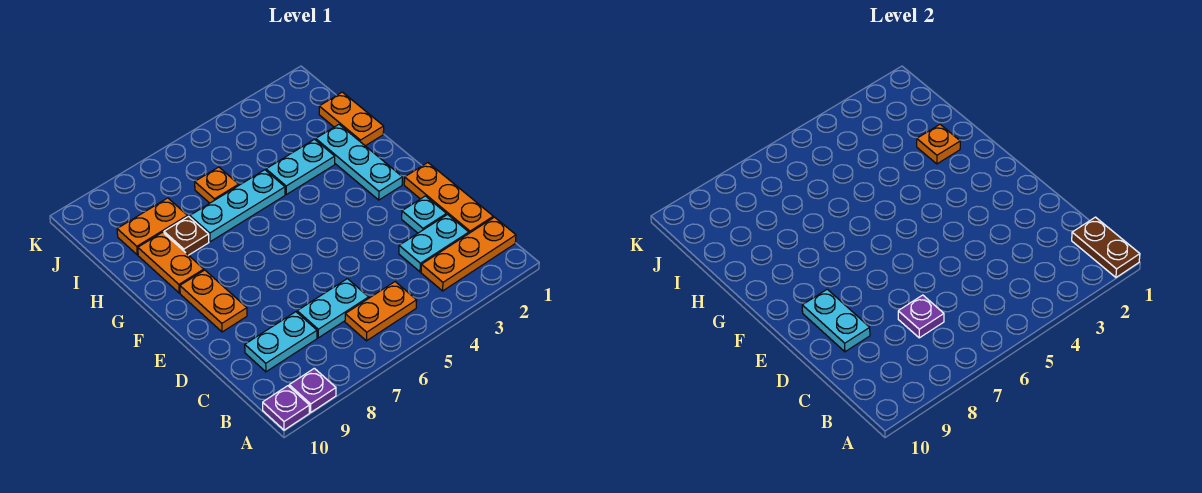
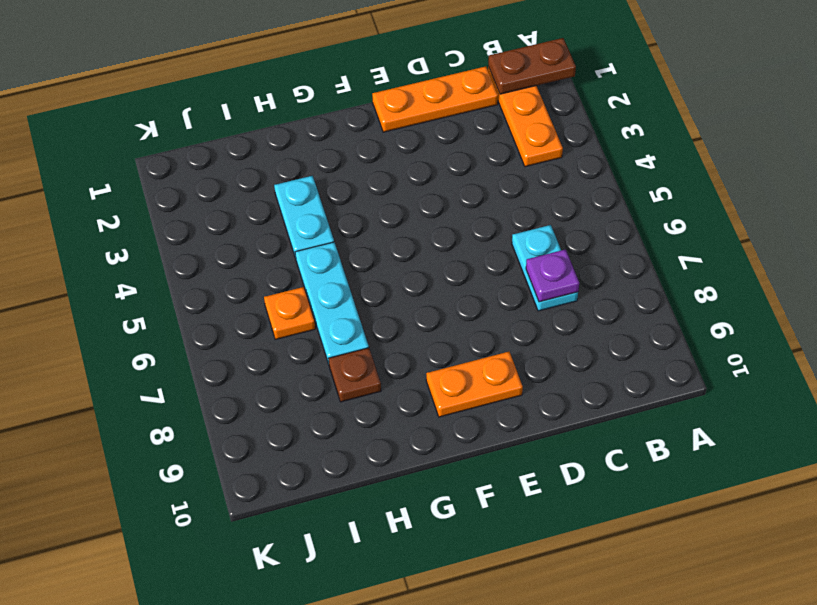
none -> purple plate A9 level 1
none -> purple plate A10 level 1
none -> orange plate B5:B6 level 1

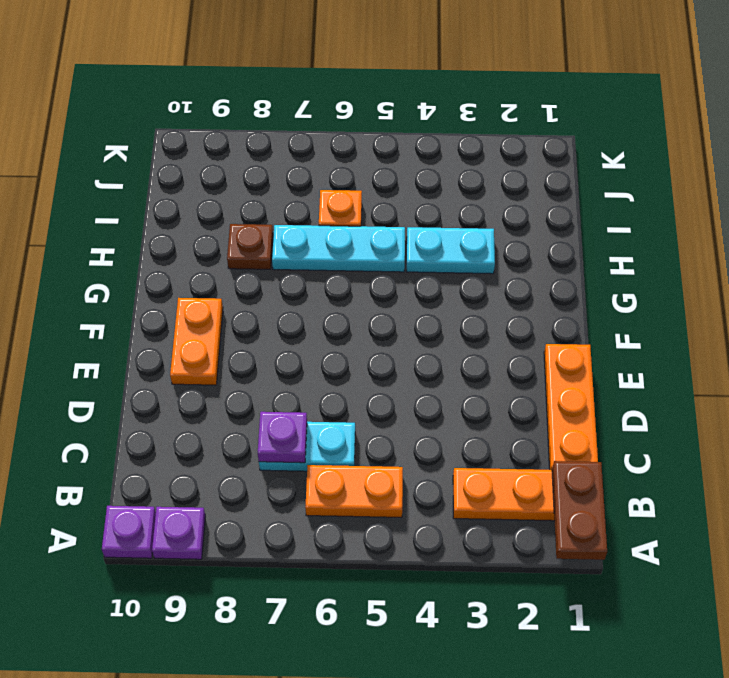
none -> cyan plate C2:C3 level 1
none -> cyan plate C8:C9 level 1
none -> cyan plate D2 level 1

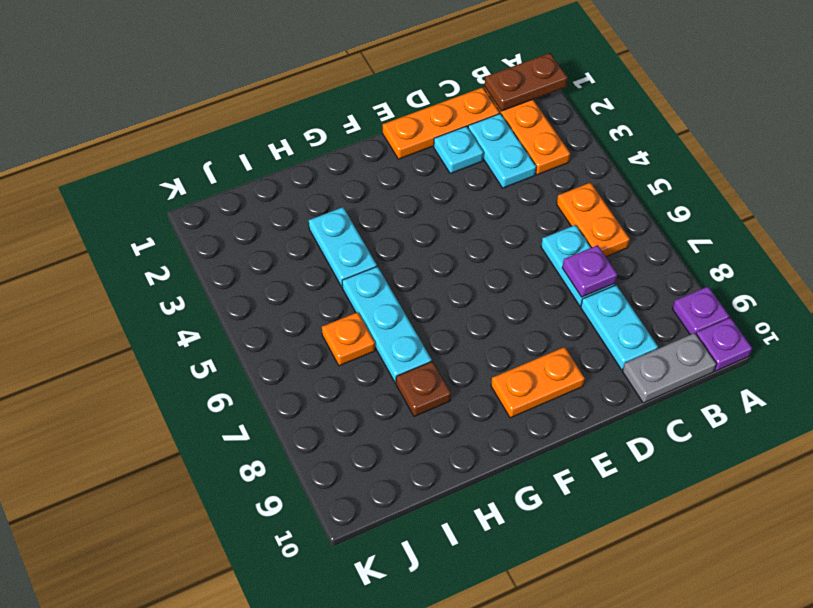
grey plate B10:C10 level 1 -> none
none -> cyan plate F2:H2 level 1
none -> orange plate G9:H9 level 1
none -> orange plate H1:I1 level 1

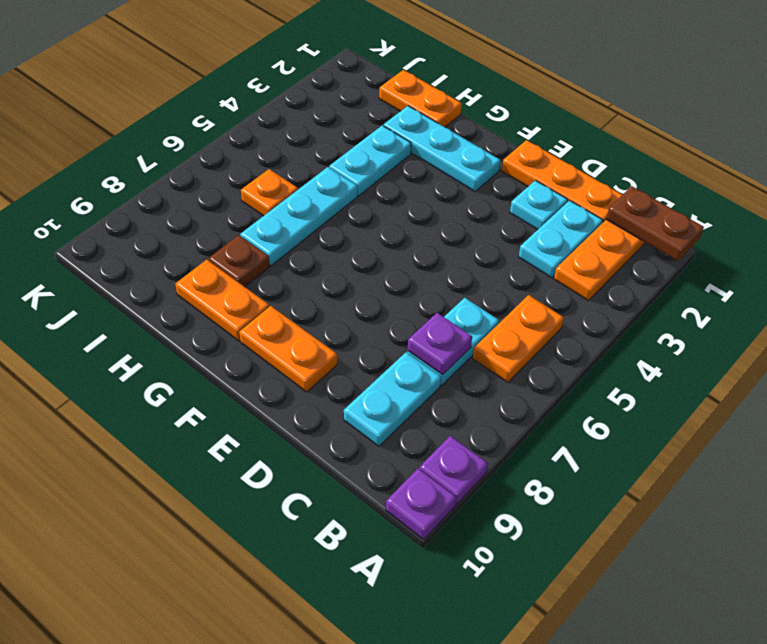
none -> orange plate I8:I9 level 1
none -> cyan plate D9:E9 level 2
none -> orange plate H2 level 2

